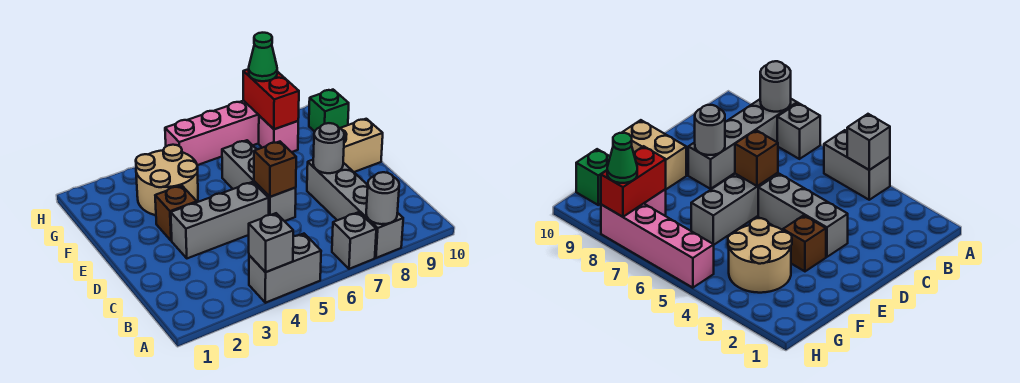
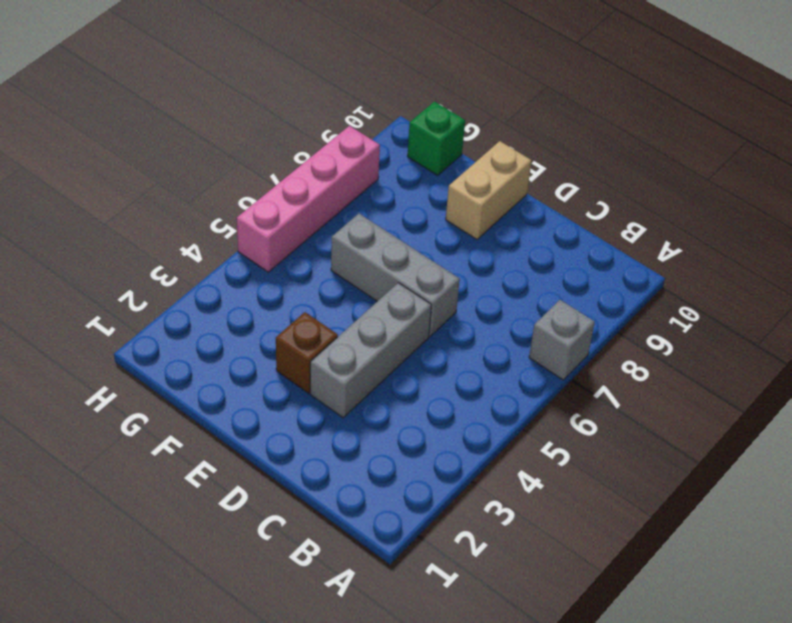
none -> grey brick A4:A5 level 1
none -> grey brick A8:D8 level 1
none -> tan round brick F3:G4 level 1

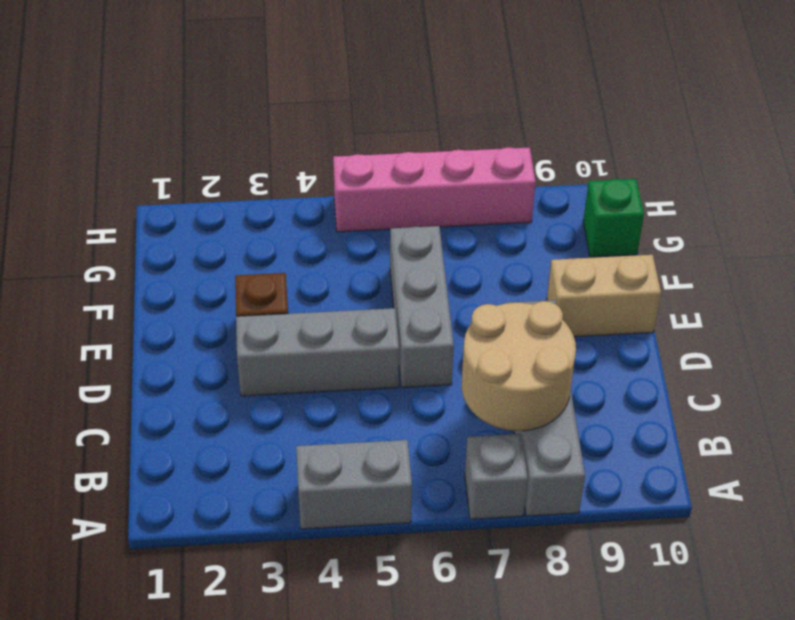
tan round brick B7:C8 level 2 -> tan round brick F3:G4 level 1
none -> pink brick G8 level 1
none -> grey brick A4 level 2
none -> grey round brick A8 level 2

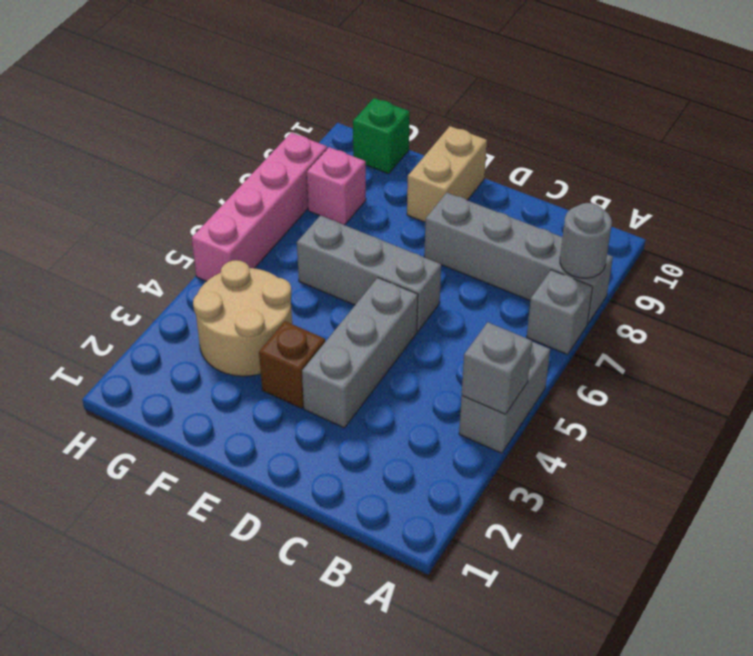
none -> brown brick D6 level 2
none -> grey round brick D8 level 2
none -> red brick G8:H8 level 2

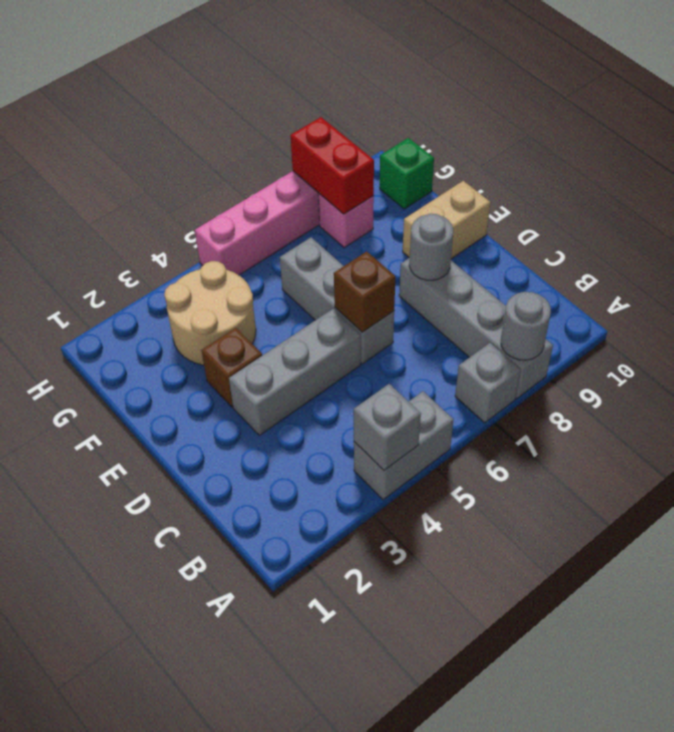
none -> green cone H8 level 3

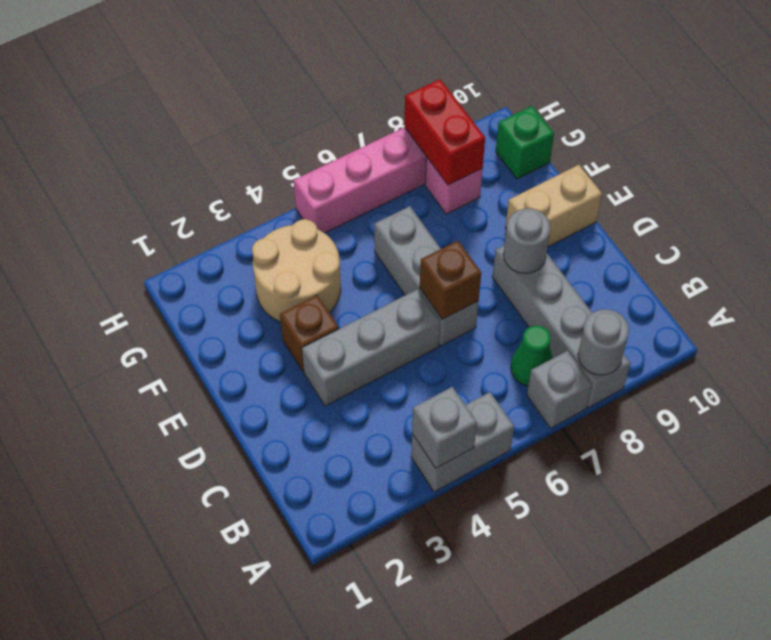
green cone B7 level 1 -> green cone H8 level 3

